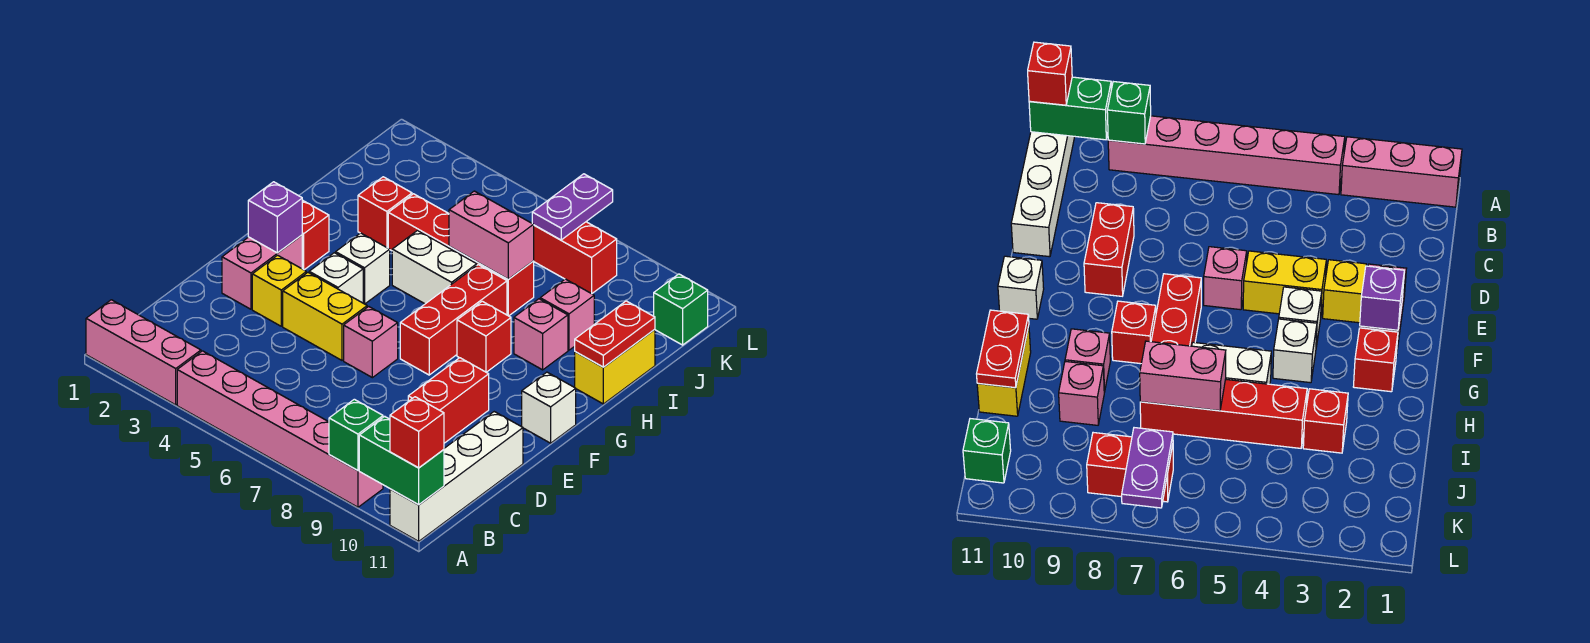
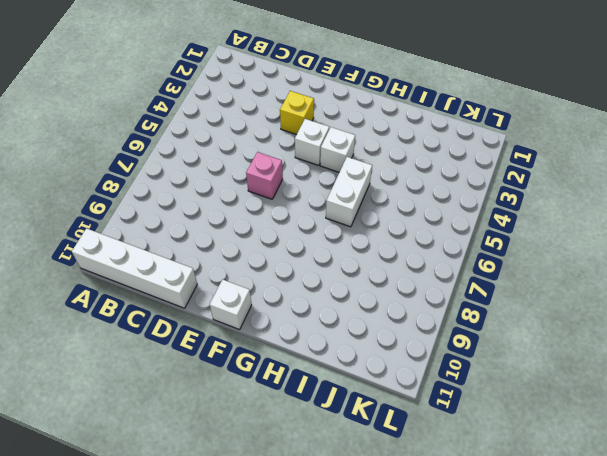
none -> pink brick A1:A3 level 1
none -> pink brick A4:A9 level 1
none -> red brick D9:E9 level 1

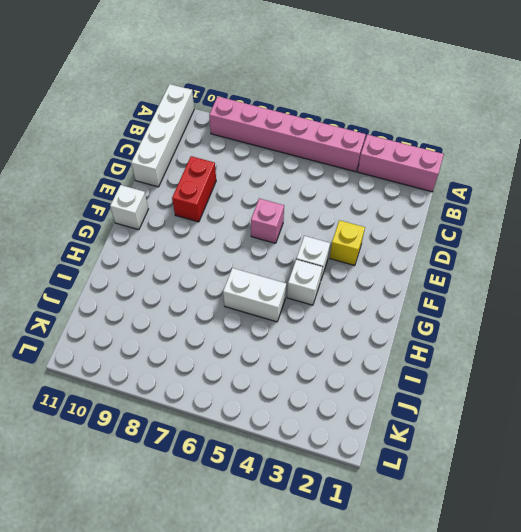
none -> pink brick E2:F2 level 1
none -> yellow brick E4:E5 level 1
none -> red brick F7:H7 level 1

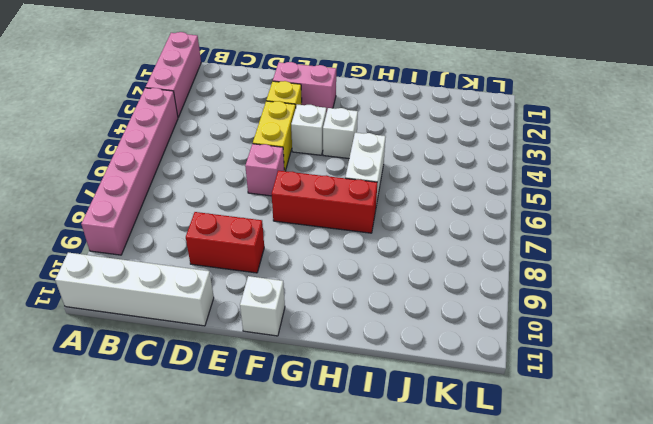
none -> red brick G2 level 1
none -> red brick G8 level 1
none -> pink brick H9 level 1

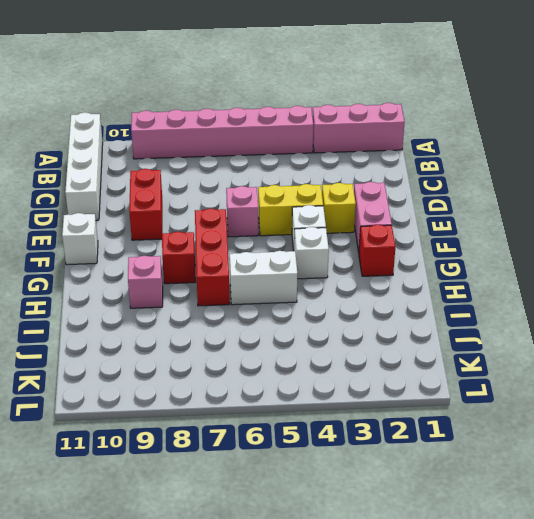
none -> yellow brick H11:I11 level 1
none -> red brick I3 level 1
none -> red brick I4:I7 level 1

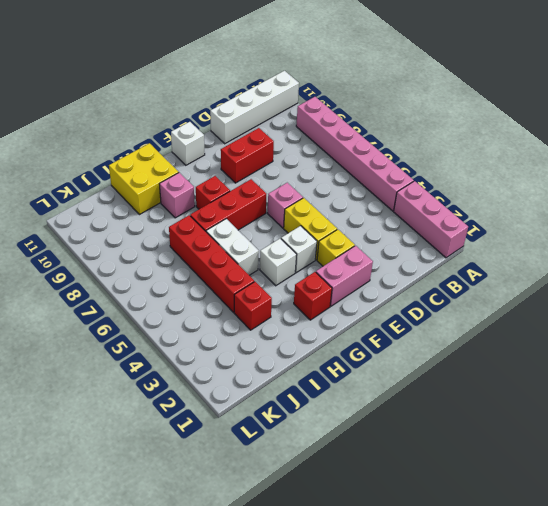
yellow brick H10:I11 level 1 -> yellow brick H11:I11 level 1
none -> pink brick I9 level 1
none -> red brick K7:K8 level 1
none -> green brick K11 level 1

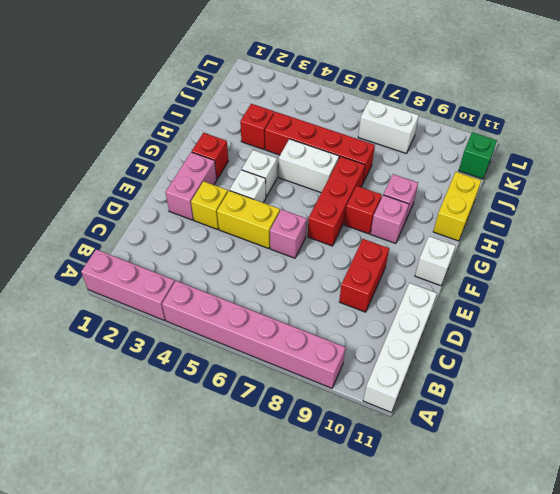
pink brick G9 level 1 -> pink brick I9 level 1
white brick K7:K8 level 1 -> red brick K7:K8 level 1
none -> green brick A9 level 2
none -> green brick A10:A11 level 2
none -> purple brick F2 level 2

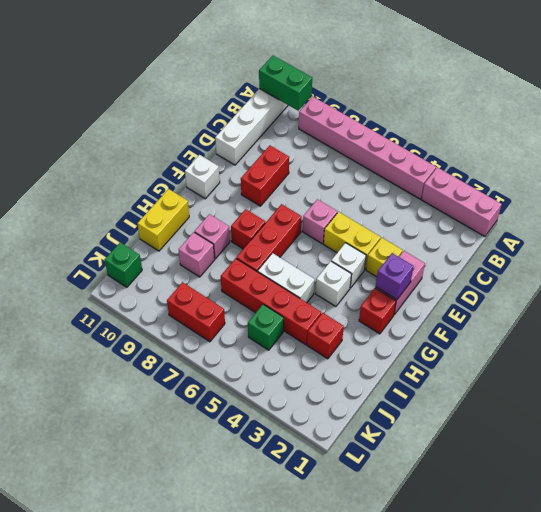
green brick J5 level 1 -> green brick A9 level 2
none -> red plate H11:I11 level 2
none -> pink brick I6:I7 level 2
none -> purple plate K7:L7 level 2

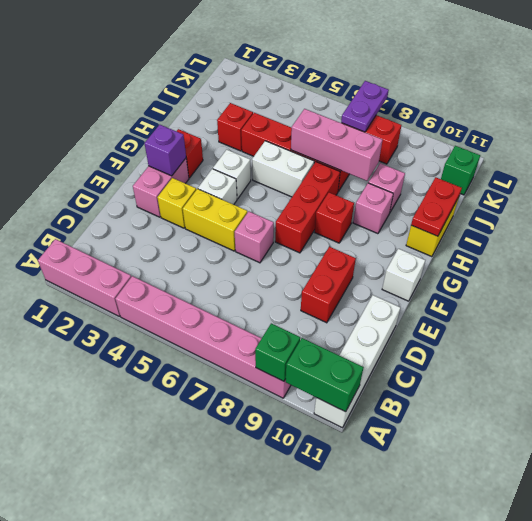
pink brick I6:I8 level 2 -> pink brick I6:I7 level 2
none -> red brick A11 level 3

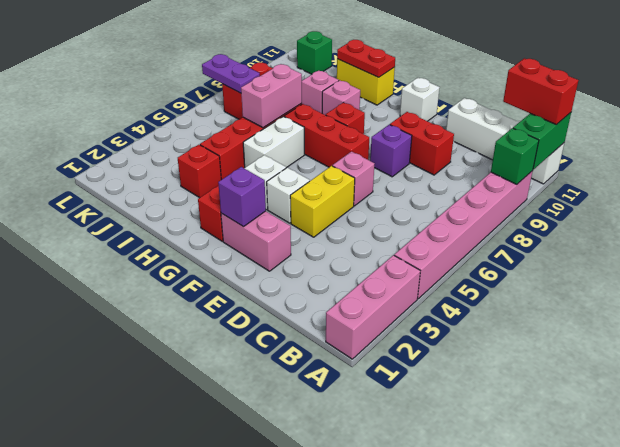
red brick A11:B11 level 3 -> red brick A11 level 3
purple brick E8 level 1 -> none
none -> yellow brick E3 level 1

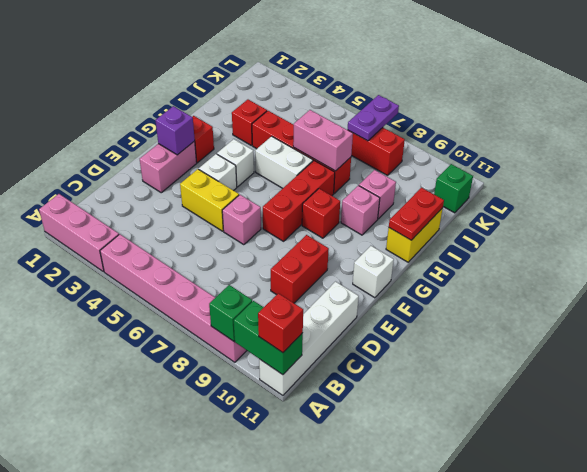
none -> yellow brick E3 level 1

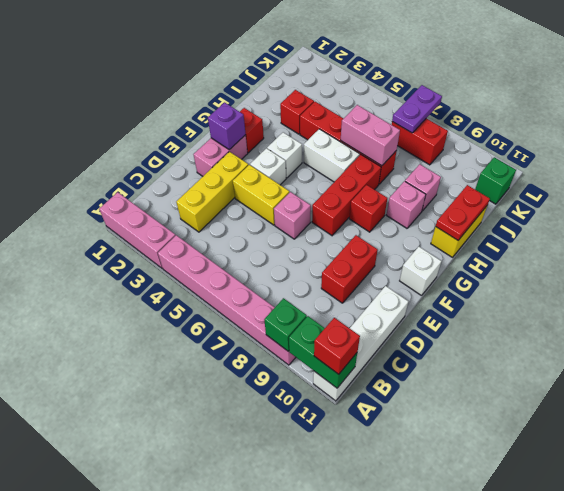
yellow brick C3:E3 level 1 -> yellow brick E3 level 1

